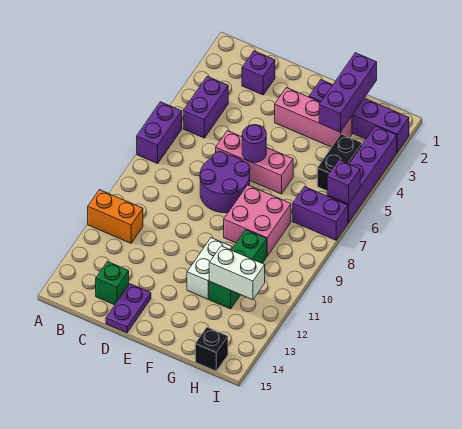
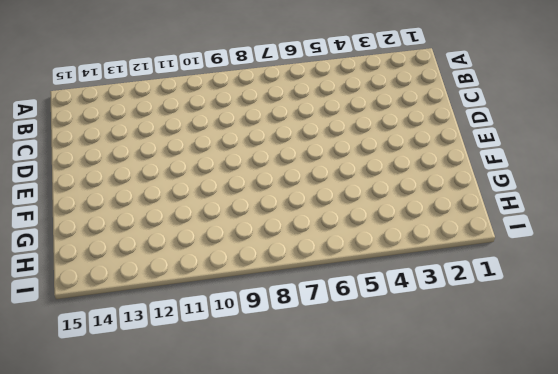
none -> purple brick A6:A7 level 1
none -> orange brick A11:B11 level 1
none -> purple brick B4:B5 level 1

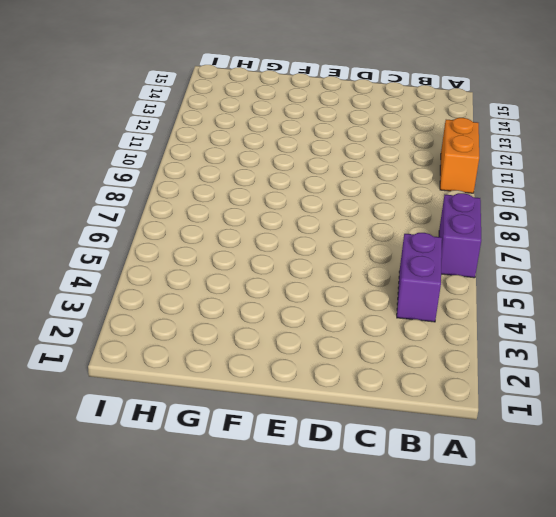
orange brick A10:A11 level 1 -> orange brick A11:B11 level 1
none -> purple brick C2 level 1
none -> green brick C14 level 1
none -> pink brick D6:F6 level 1

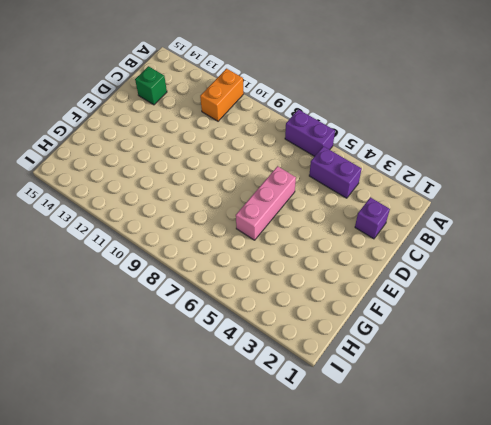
none -> purple round brick D7:E8 level 1
none -> purple plate D14:D15 level 1
none -> pink brick E3:G3 level 1

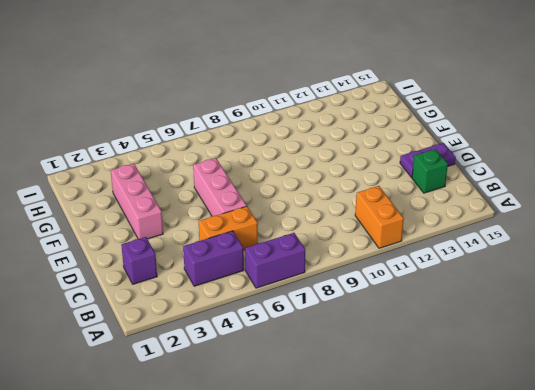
orange brick C5:C6 level 1 -> none
none -> purple round brick D7:E8 level 1
none -> purple brick F2:I2 level 1
none -> pink brick F8:G9 level 1

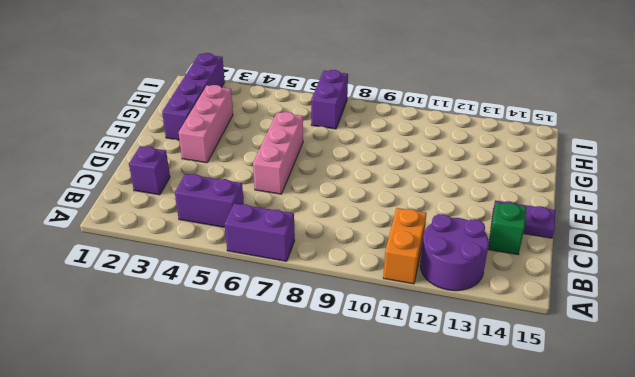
purple round brick A12:B13 level 1 -> purple round brick D7:E8 level 1
none -> pink brick F8:G9 level 1
none -> white brick F11:F12 level 1
none -> green brick G10:G12 level 1

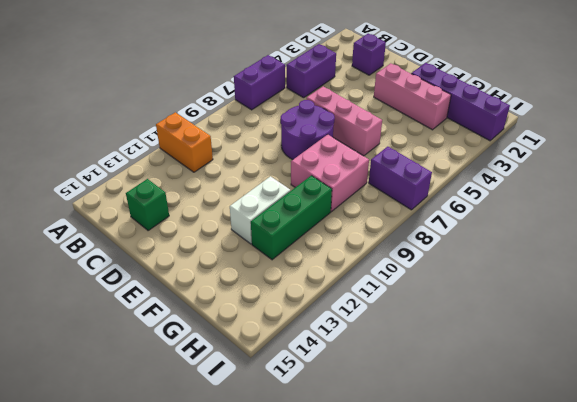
none -> purple plate D14:D15 level 1
none -> black brick H4:H5 level 1
none -> black brick H15 level 1

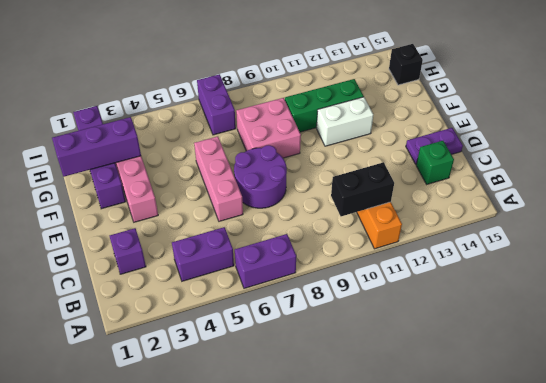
black brick B10:B11 level 2 -> black brick H4:H5 level 1
none -> purple brick I3:I6 level 1
none -> purple round brick E6 level 2
none -> white brick G12:H12 level 2

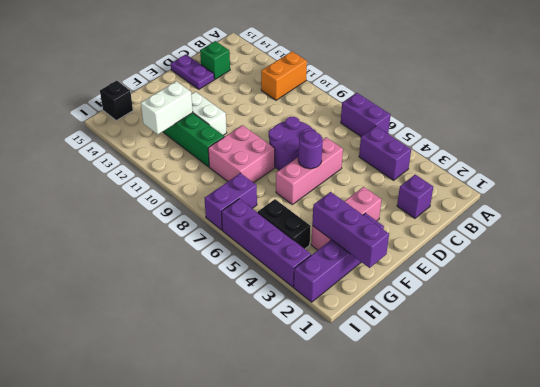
none -> purple brick I6 level 2

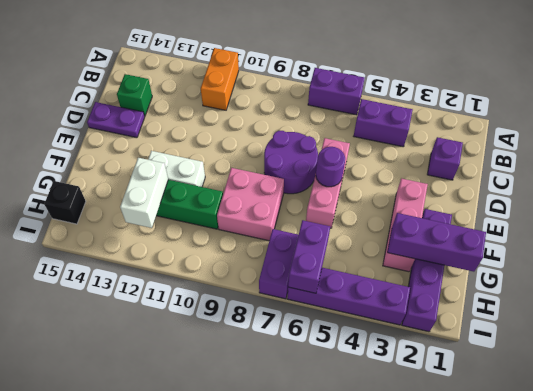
purple brick H6:I6 level 2 -> purple brick I6 level 2
none -> black brick H4:H5 level 1

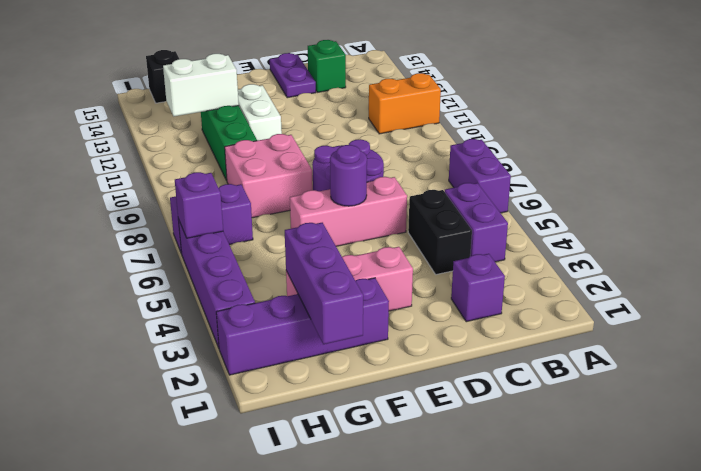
black brick C4:C5 level 1 -> black brick H4:H5 level 1

